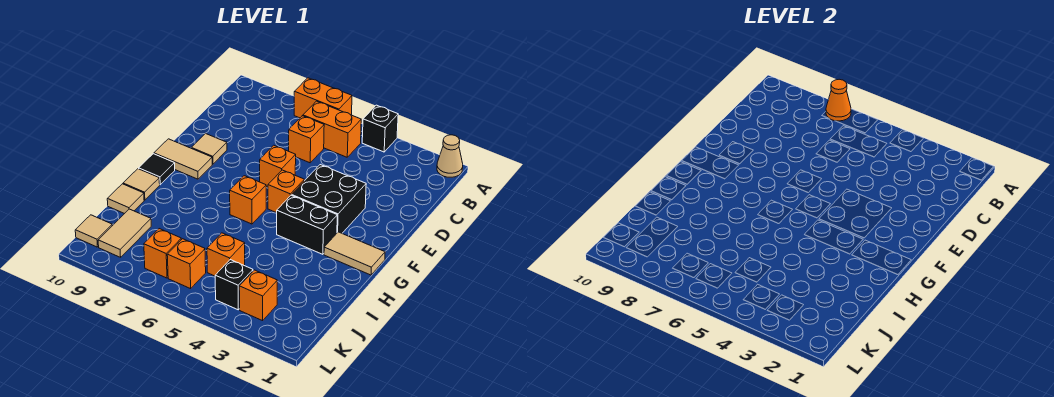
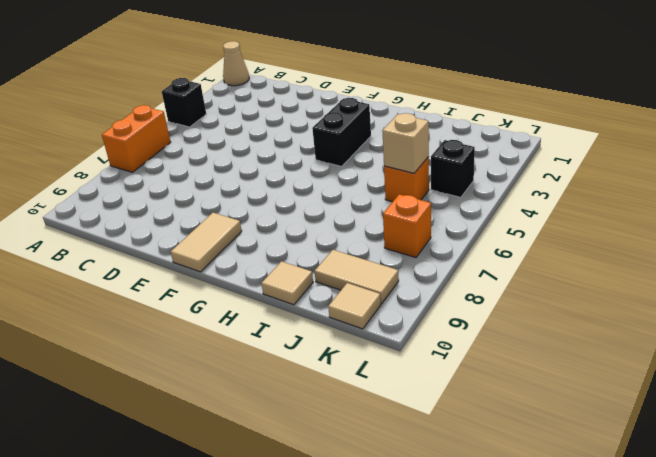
tan brick J5 level 2 -> none
none -> orange brick B5:B6 level 1
none -> orange brick C6 level 1
none -> black brick E3:F4 level 1

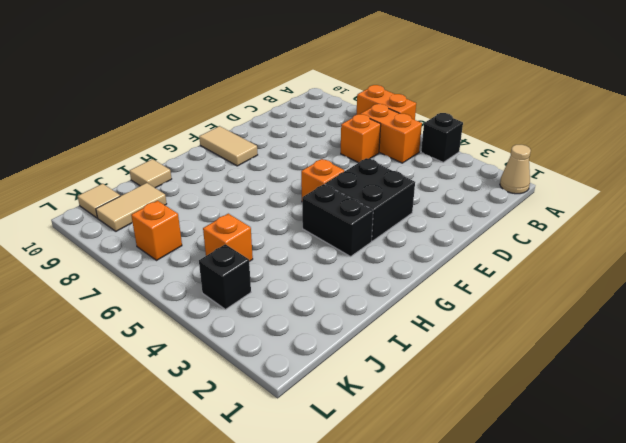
none -> orange brick E6 level 1
none -> tan tile E9 level 1
none -> tan tile G1:G2 level 1

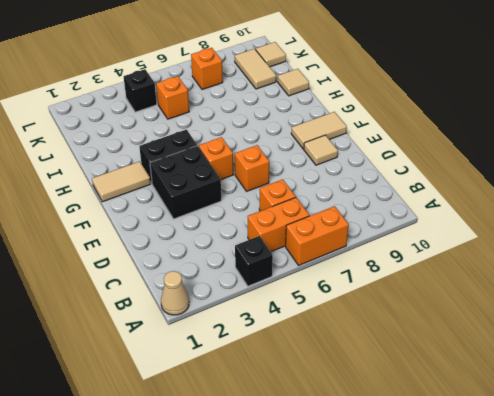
none -> orange brick G6 level 1
none -> black tile G10 level 1
none -> tan tile H10 level 1

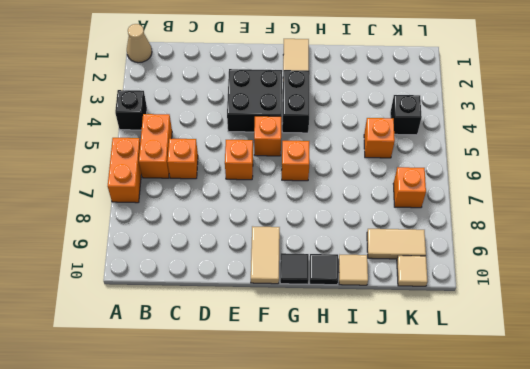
black tile H10 level 1 -> tan tile H10 level 1
none -> tan tile E9 level 1
none -> orange brick K3 level 1
none -> orange brick K6 level 1

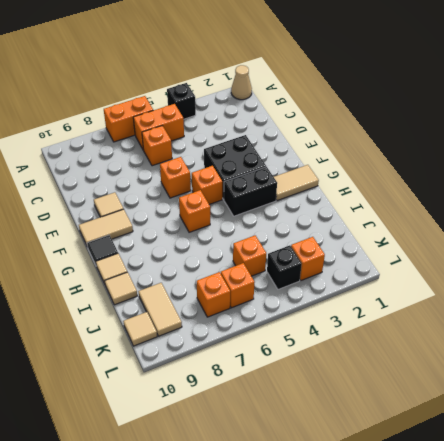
none -> orange cone A7 level 2

